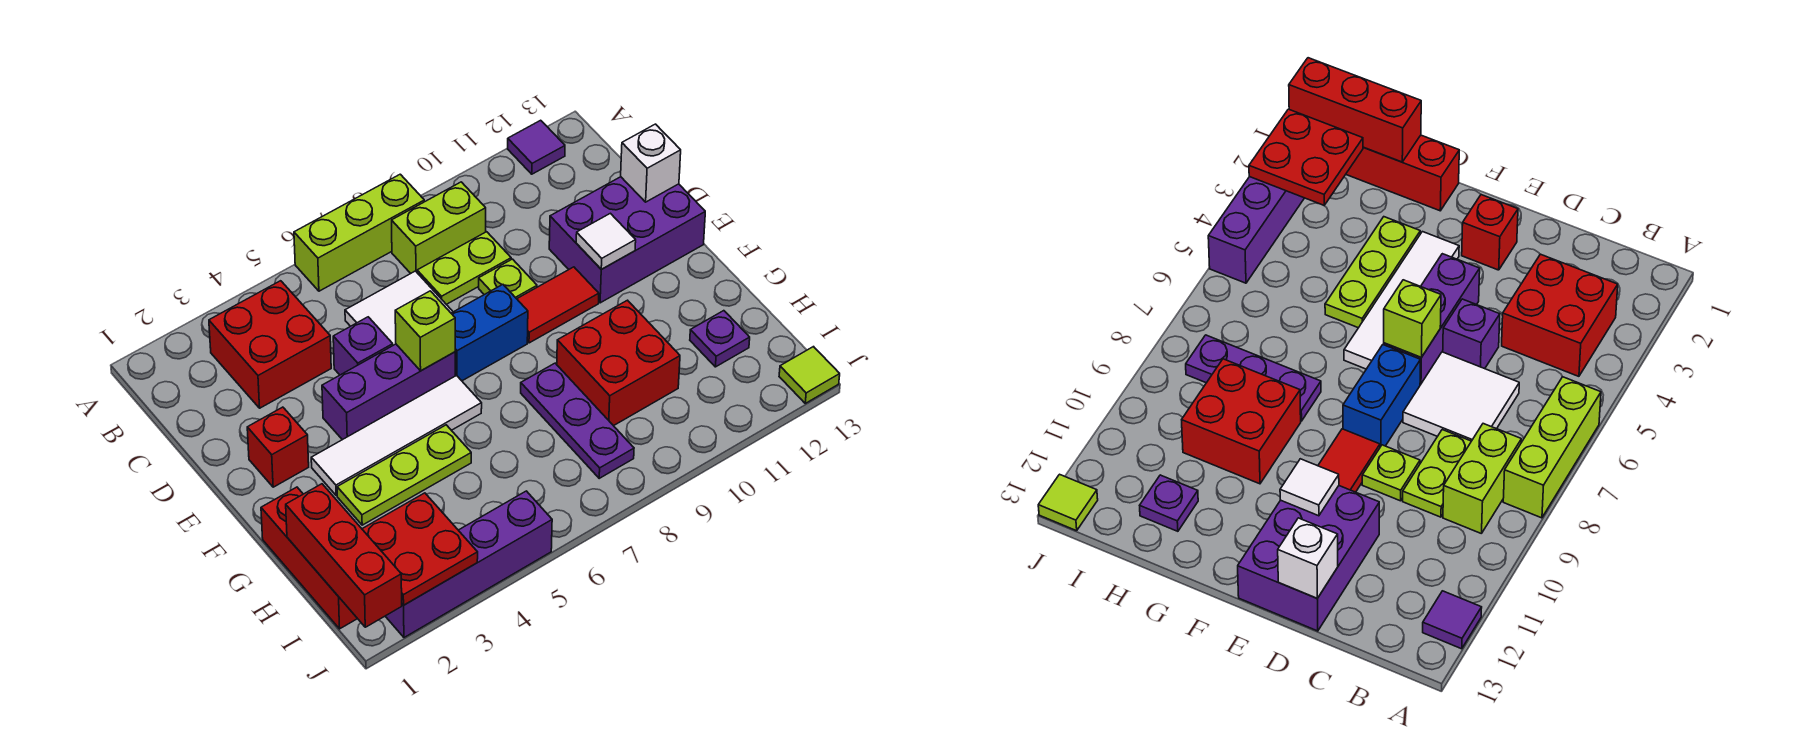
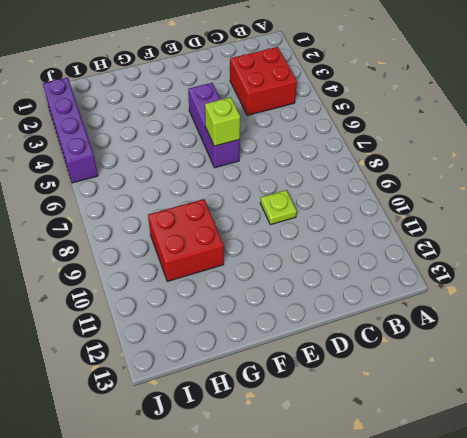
none -> lime brick A6:A8 level 1
none -> purple tile A12 level 1
none -> lime brick B8:B9 level 1

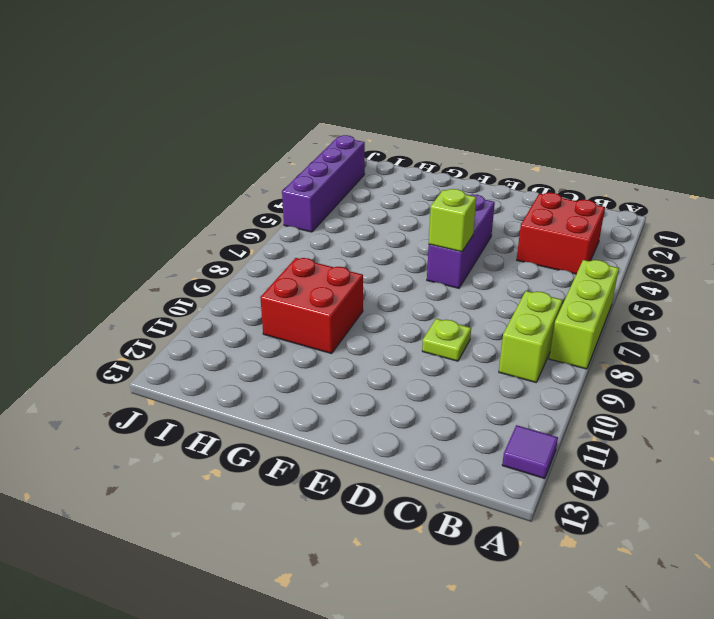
none -> white tile C6:D7 level 1
none -> lime plate C8:C9 level 1
none -> purple brick D5 level 1

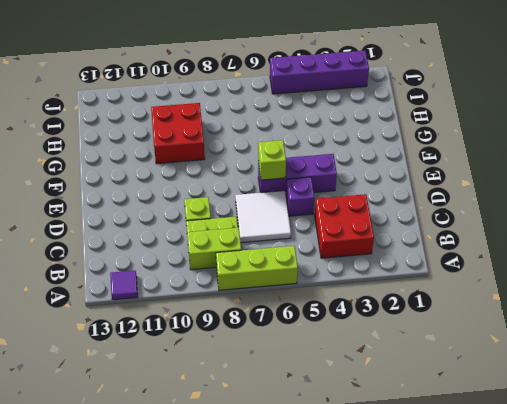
none -> purple brick D11:E13 level 1
none -> red brick E2 level 1
none -> blue brick E7:E8 level 1

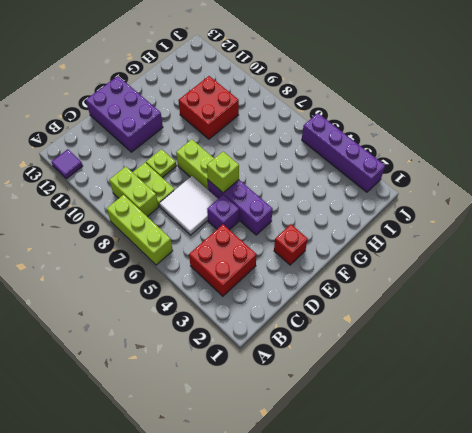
lime brick E7:E8 level 1 -> blue brick E7:E8 level 1
none -> red tile E9:E10 level 1
none -> white tile F3:F6 level 1
none -> red brick G1:I1 level 1

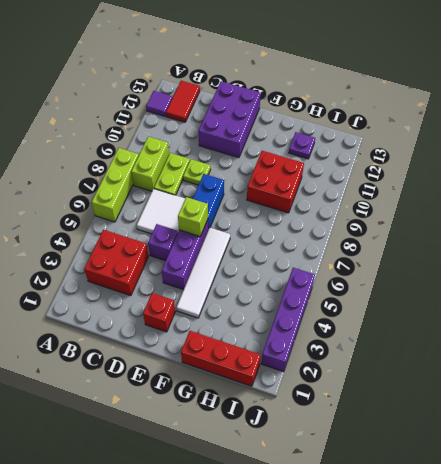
red tile B12:B13 level 1 -> red tile E9:E10 level 1
none -> lime plate G3:G5 level 1
none -> purple plate G8:I8 level 1
none -> lime tile J13 level 1

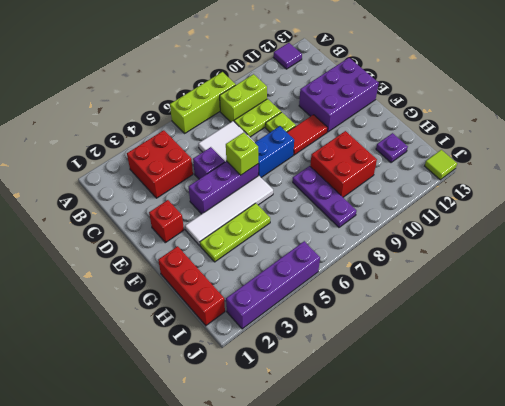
none -> white brick D13 level 2
none -> white tile E11 level 2
none -> red brick H1:J1 level 2

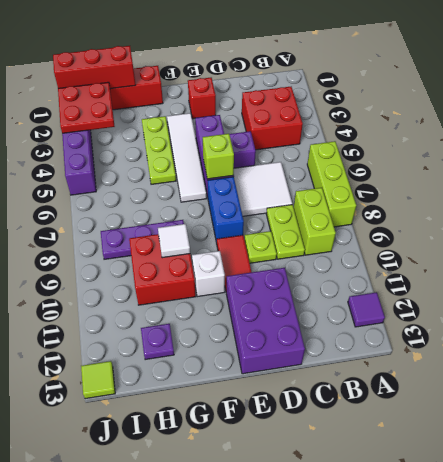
white brick F10 level 1 -> white brick D13 level 2
white tile G9 level 2 -> white tile E11 level 2

